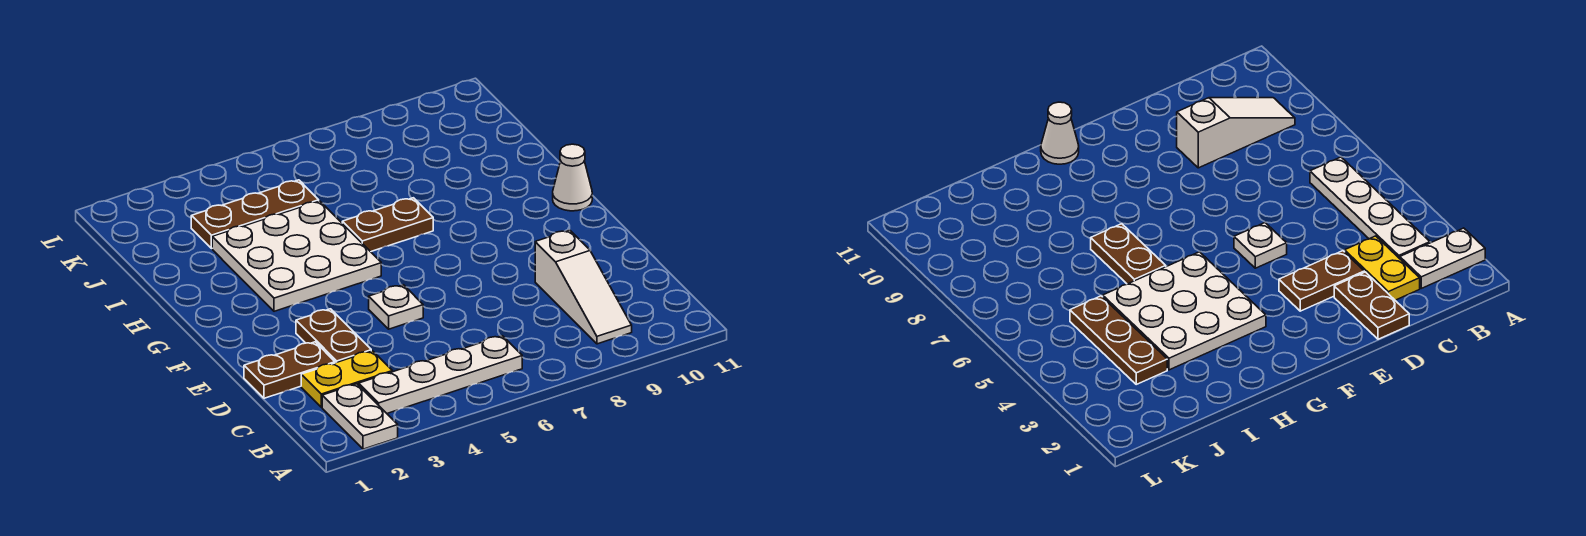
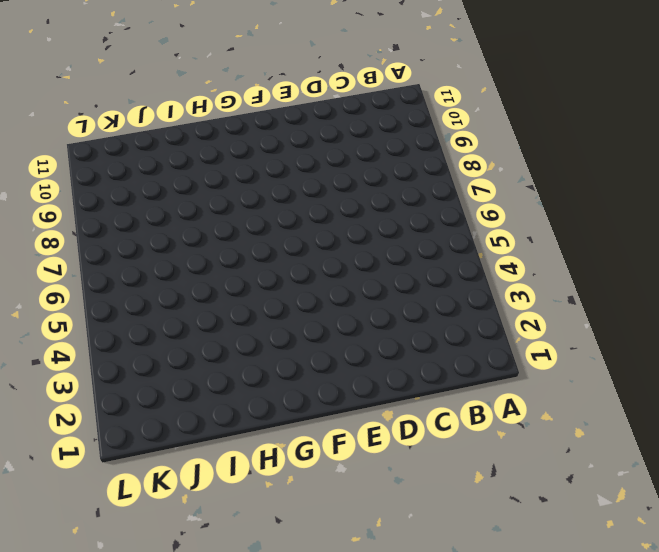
none -> white plate A2:B2 level 1
none -> white plate B3:B6 level 1

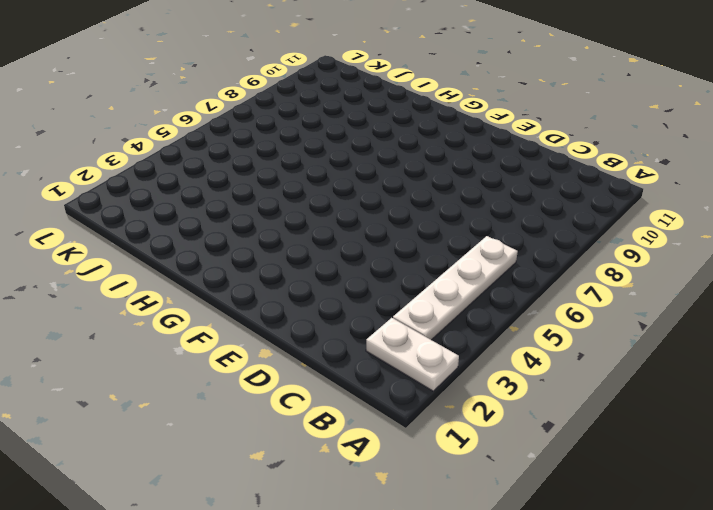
none -> white slope B9:D9 level 1 top D
none -> yellow plate C2:C3 level 1

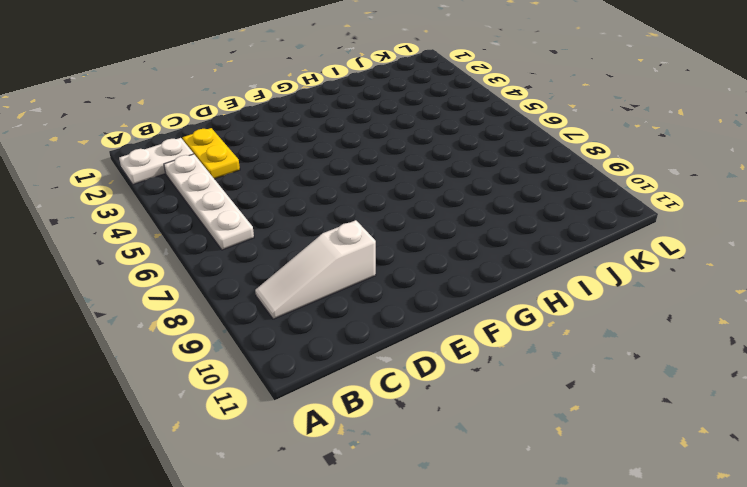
none -> brown plate D1:D2 level 1
none -> brown plate D3:E3 level 1

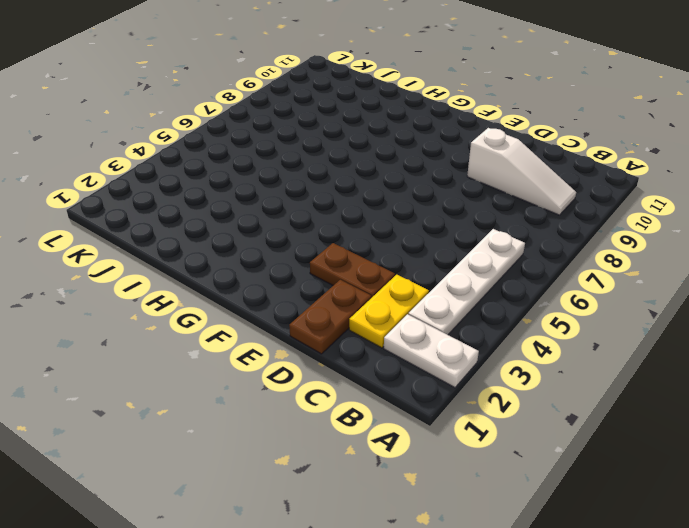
none -> white plate E5 level 1
none -> white plate G3:I5 level 1

